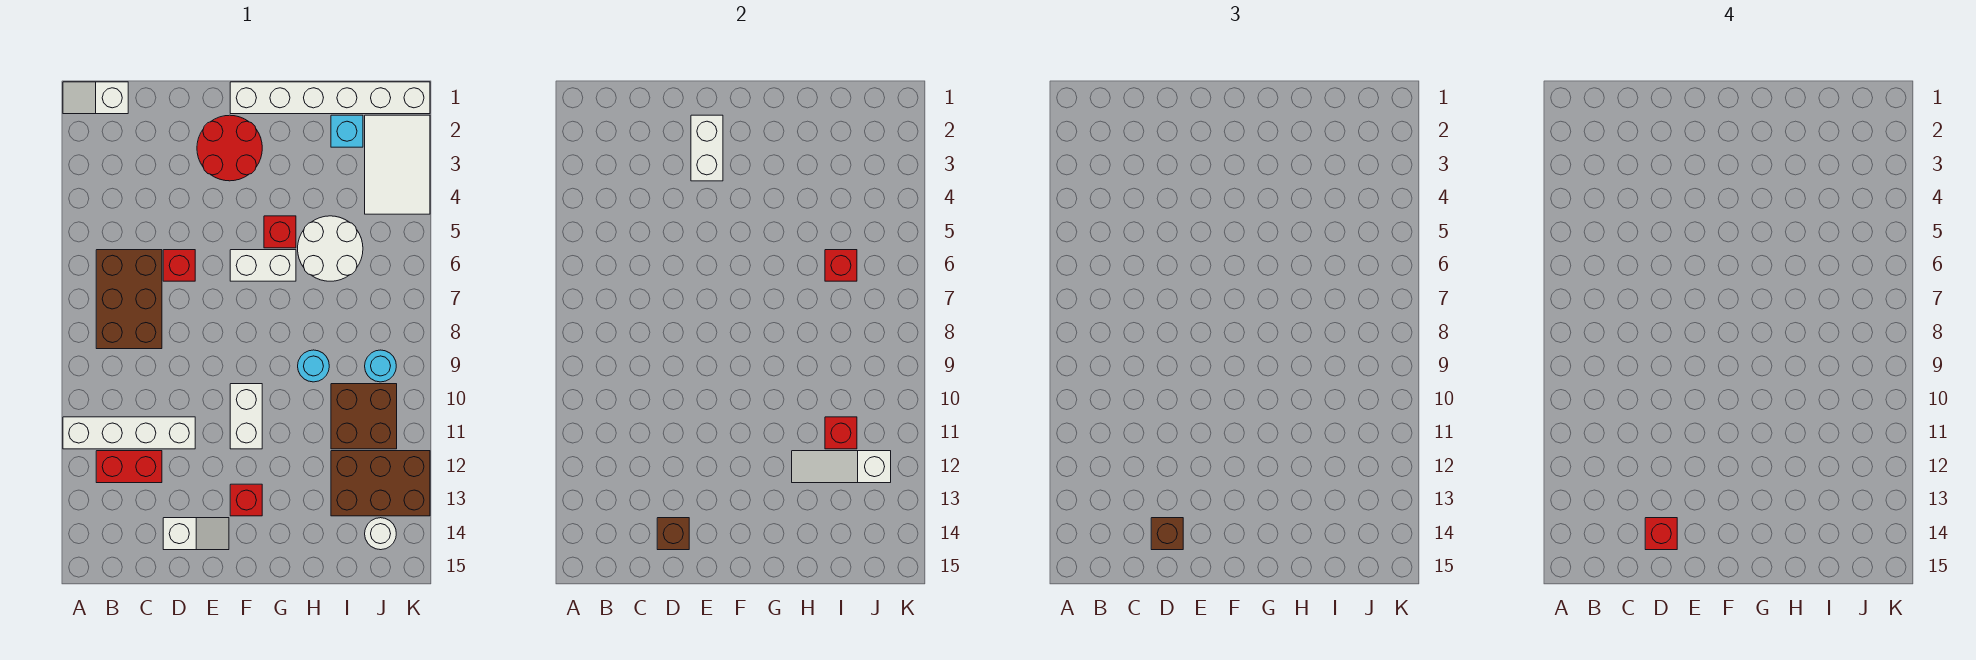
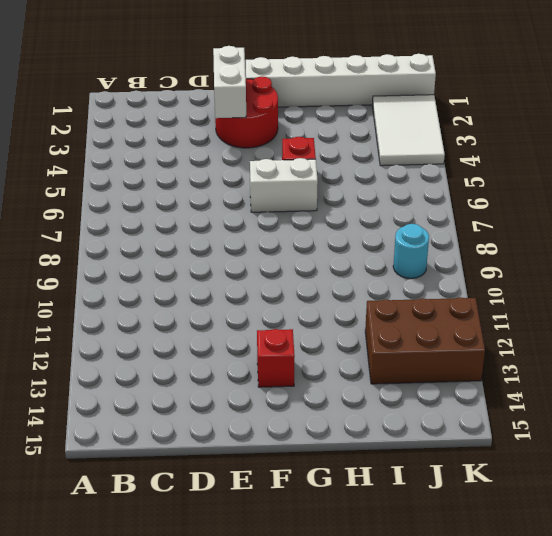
none -> white slope A1:B1 level 1 top B
none -> white brick A11:D11 level 1
none -> brown brick B6:C8 level 1

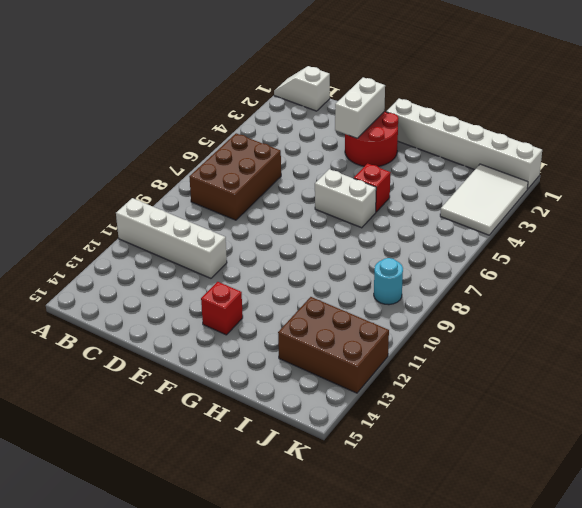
none -> red brick B12:C12 level 1
none -> red brick D6 level 1
none -> white slope D14:E14 level 1 top D

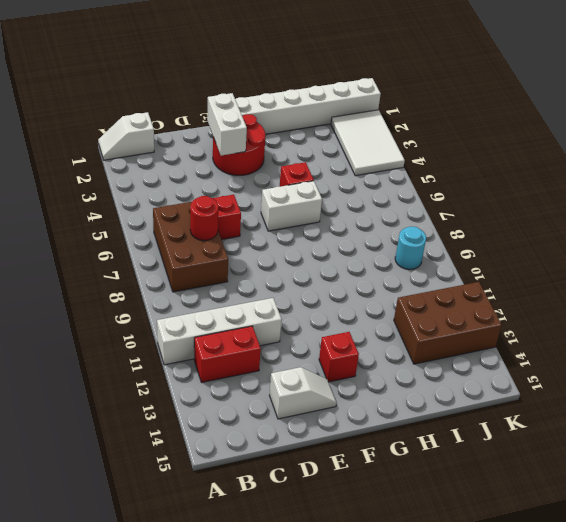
red round brick C7 level 2 -> none
none -> white brick F10:F11 level 1
none -> white round brick H5:I6 level 1
none -> cyan round brick H9 level 1

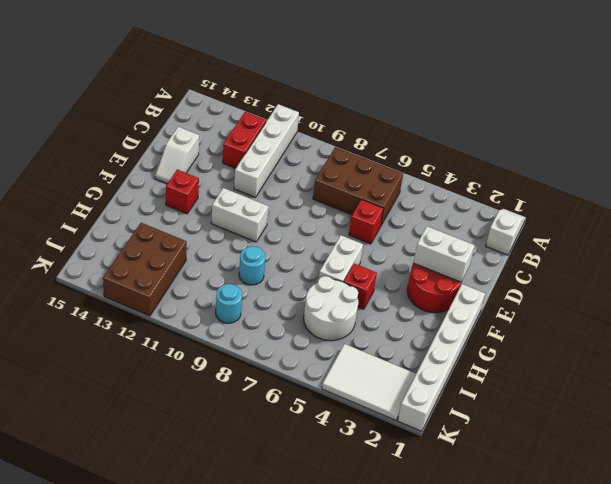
none -> cyan brick I2 level 1
none -> brown brick I10:J11 level 1
none -> white round brick J14 level 1

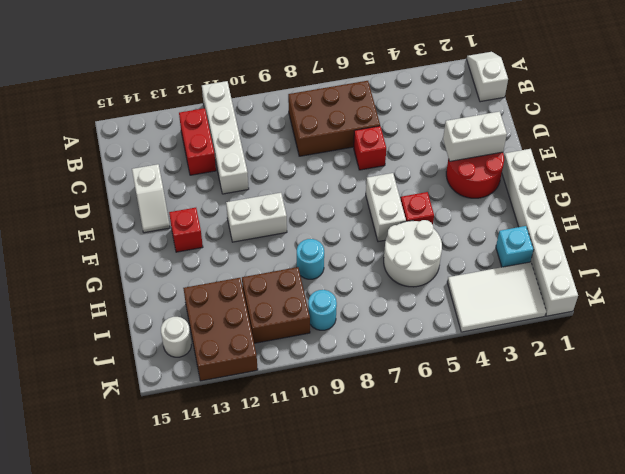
none -> brown brick D14 level 2
none -> white slope H12:J12 level 2 top J
none -> red brick I6 level 2

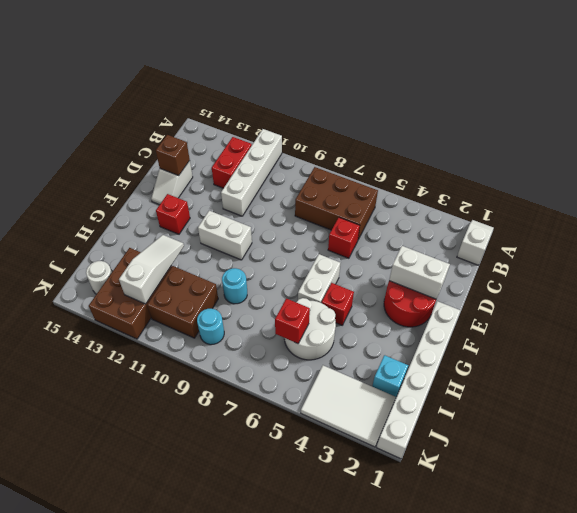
none -> red brick I11 level 2
none -> brown brick D14 level 3
none -> red brick D14 level 4

